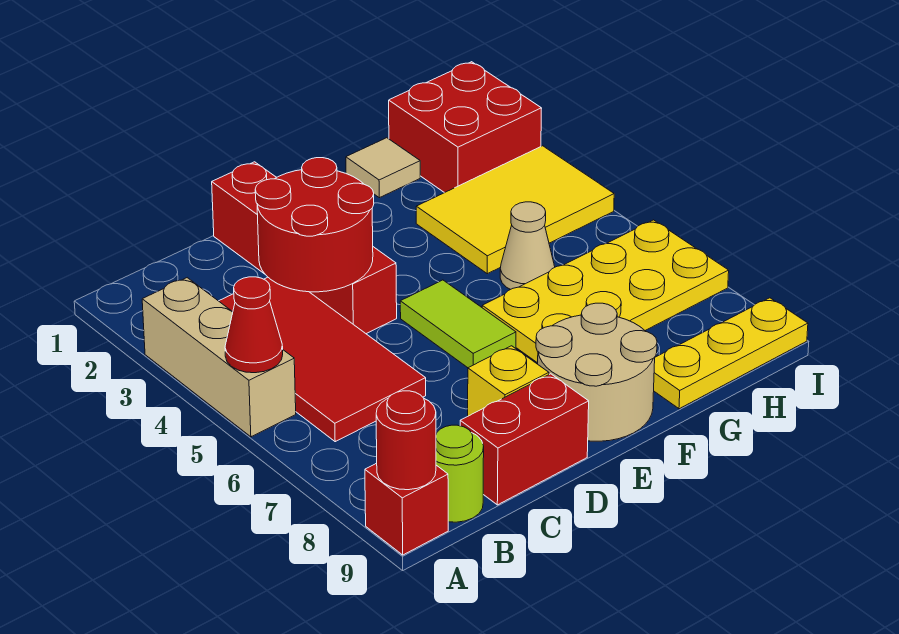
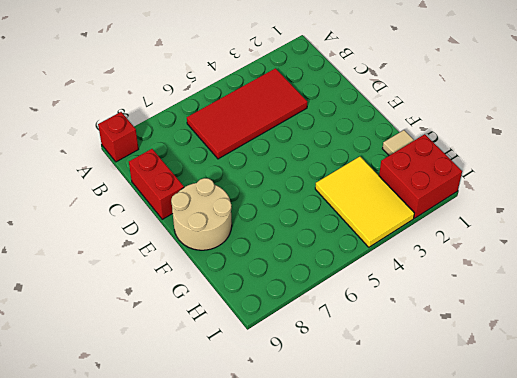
none -> tan brick A3:A5 level 1
none -> lime round brick B9 level 1
none -> red brick D1:D4 level 1

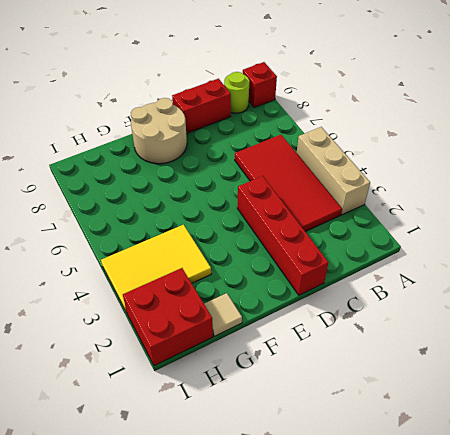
none -> yellow brick D8 level 1
none -> lime tile E5:E6 level 1
none -> yellow plate F6:I7 level 1

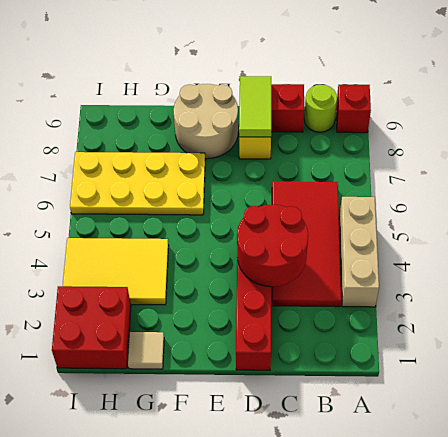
lime tile D8:D9 level 2 -> lime tile E5:E6 level 1
none -> tan cone G5 level 1
none -> yellow plate G9:I9 level 1
none -> red cone A5 level 2

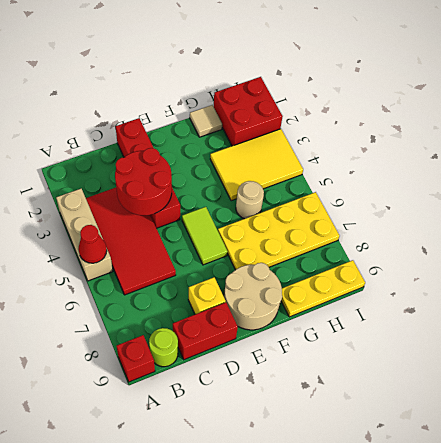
tan round brick G5 level 1 -> tan cone G5 level 1
none -> red round brick A9 level 2

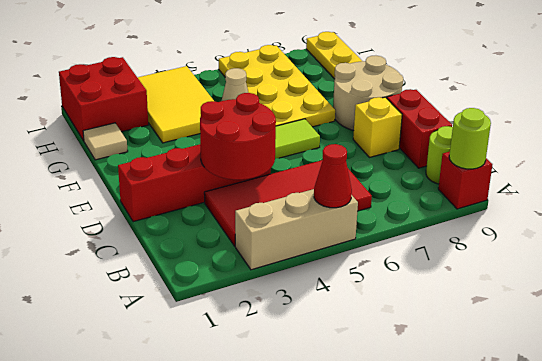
lime round brick A9 level 2 -> red round brick A9 level 2

